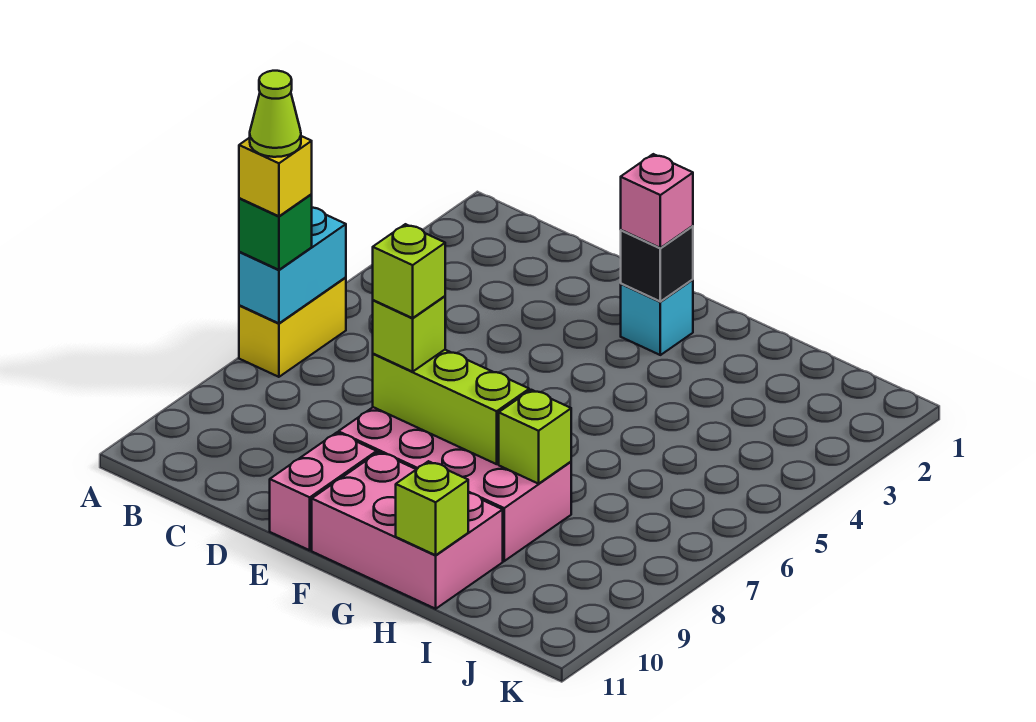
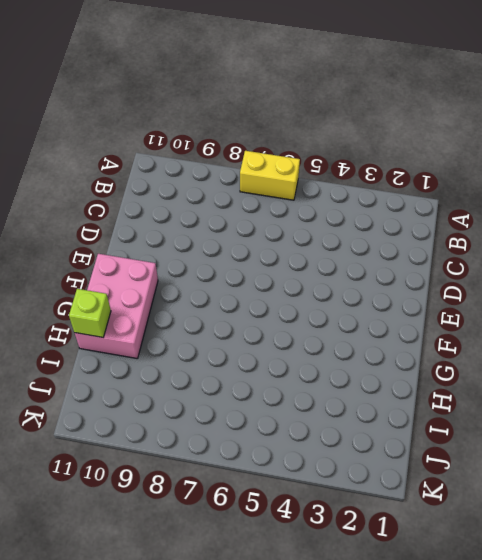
none -> pink brick E8:H9 level 1
none -> pink brick E10:E11 level 1
none -> cyan brick F2 level 1

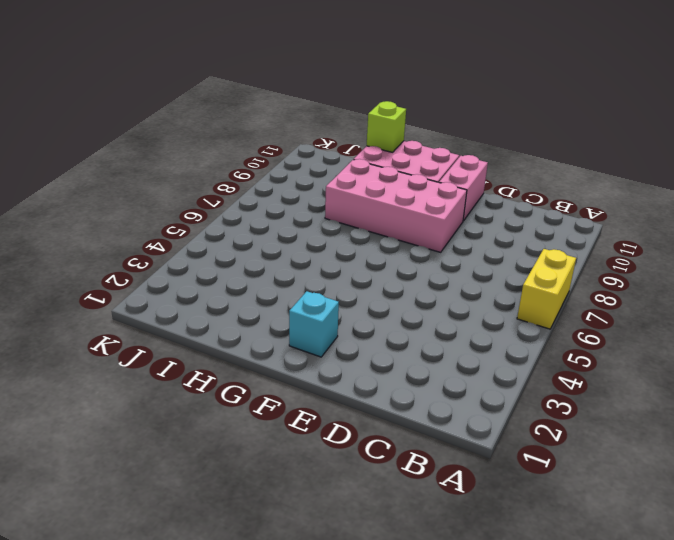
none -> cyan brick A6:A7 level 2
none -> lime brick E8:G8 level 2
none -> black brick F2 level 2

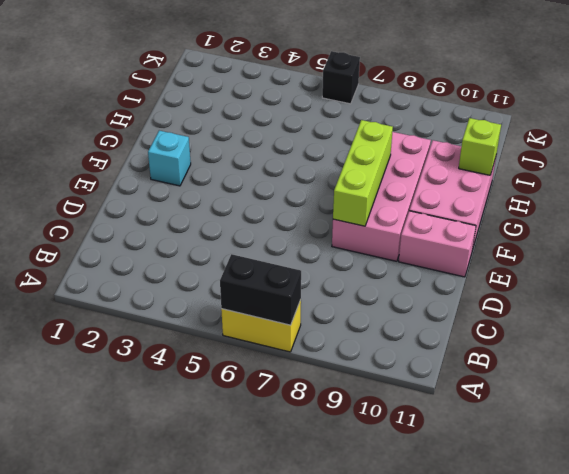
black brick A6:A7 level 2 -> cyan brick A6:A7 level 2
black brick K6 level 1 -> black brick F2 level 2
none -> lime brick H8 level 2
none -> green brick A7 level 3
none -> lime brick E8 level 3

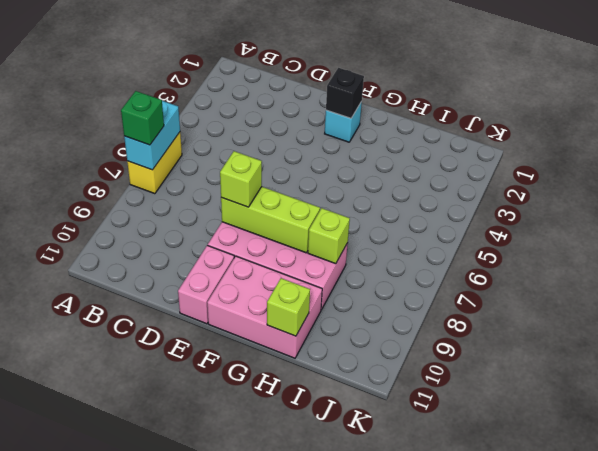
none -> pink brick F2 level 3
none -> yellow brick A7 level 4
none -> lime brick E8 level 4

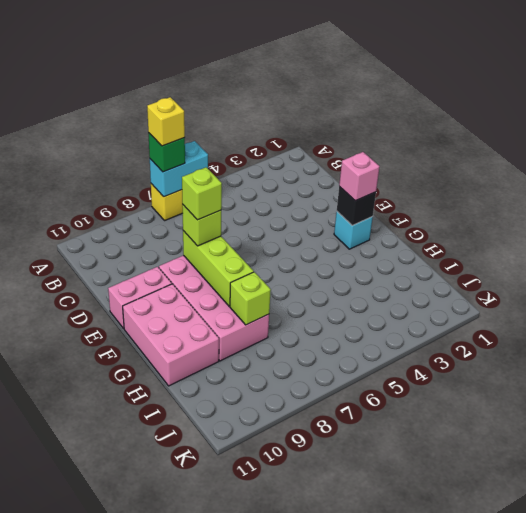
none -> lime brick H11 level 2
none -> lime cone A7 level 5

